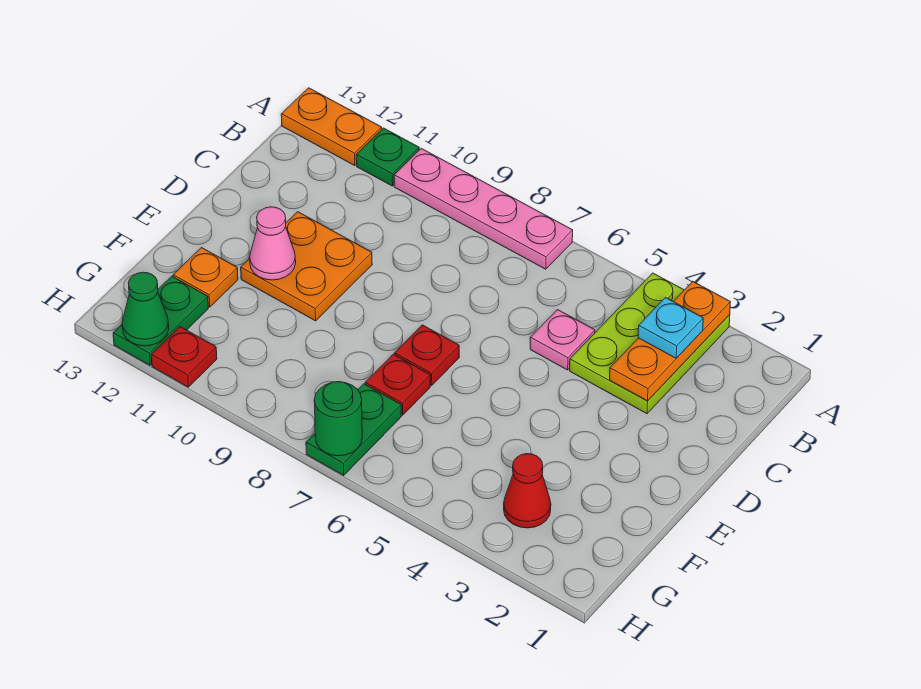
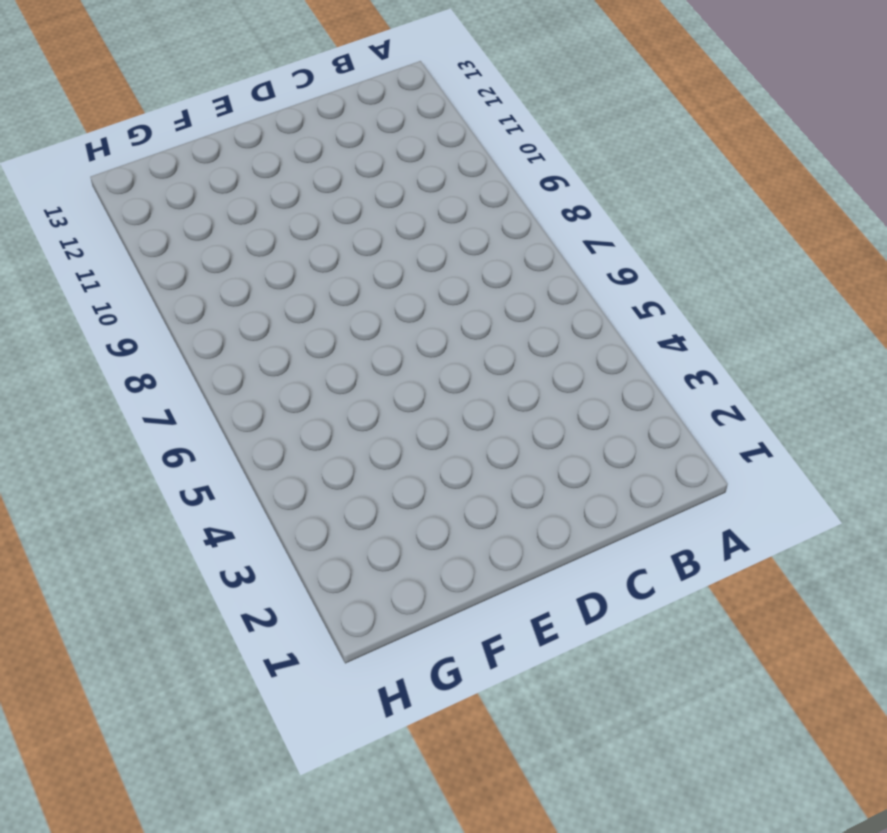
none -> lime plate A3:C4 level 1
none -> pink plate A7:A10 level 1
none -> green plate A11 level 1

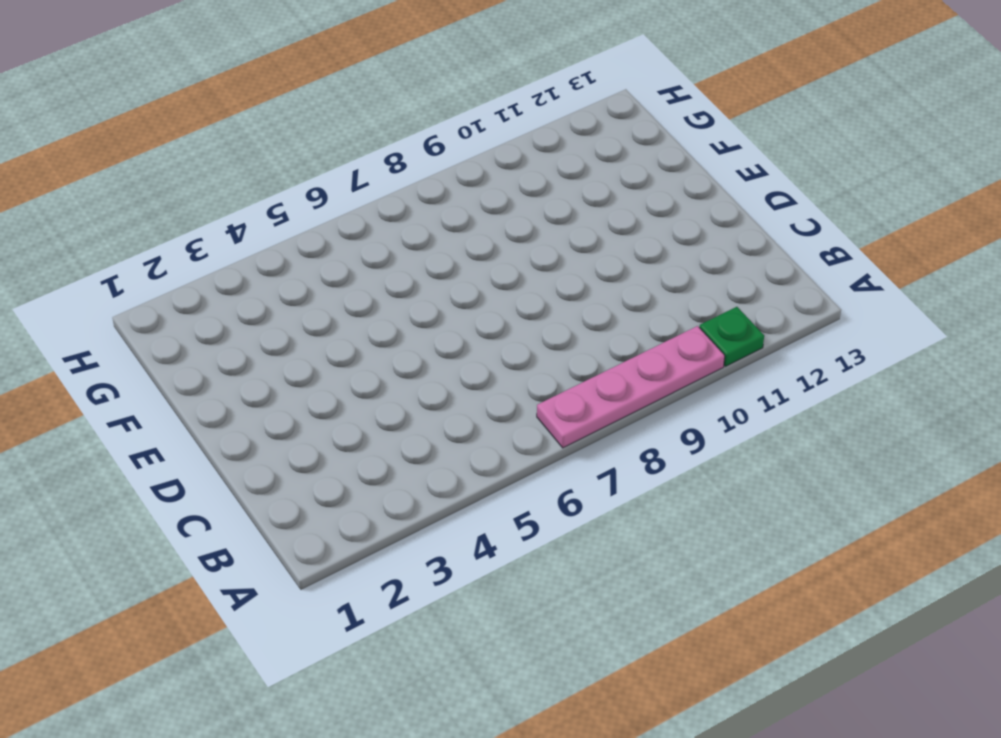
none -> lime plate A3:C4 level 1
none -> orange plate A12:A13 level 1
none -> pink plate C5 level 1

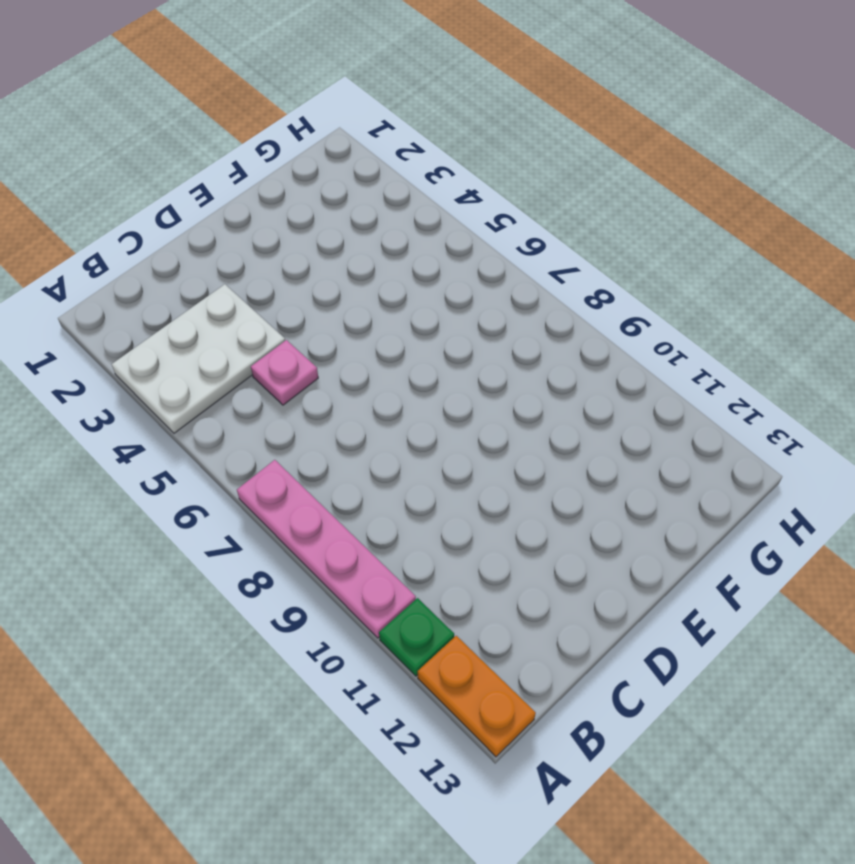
white plate A3:C4 level 1 -> lime plate A3:C4 level 1
none -> orange plate D10:E11 level 1
none -> red plate E7 level 1
none -> red plate F7 level 1

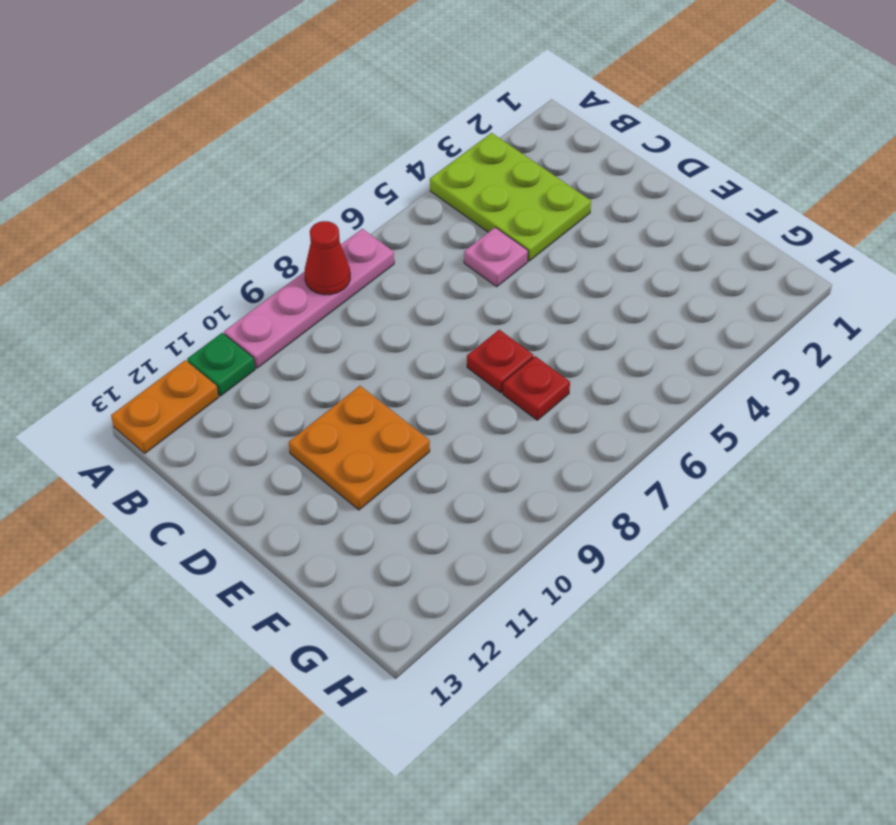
red cone A8 level 2 -> red cone G3 level 1
none -> orange plate F12 level 1
none -> green plate G7:H7 level 1
none -> green plate G12:H12 level 1

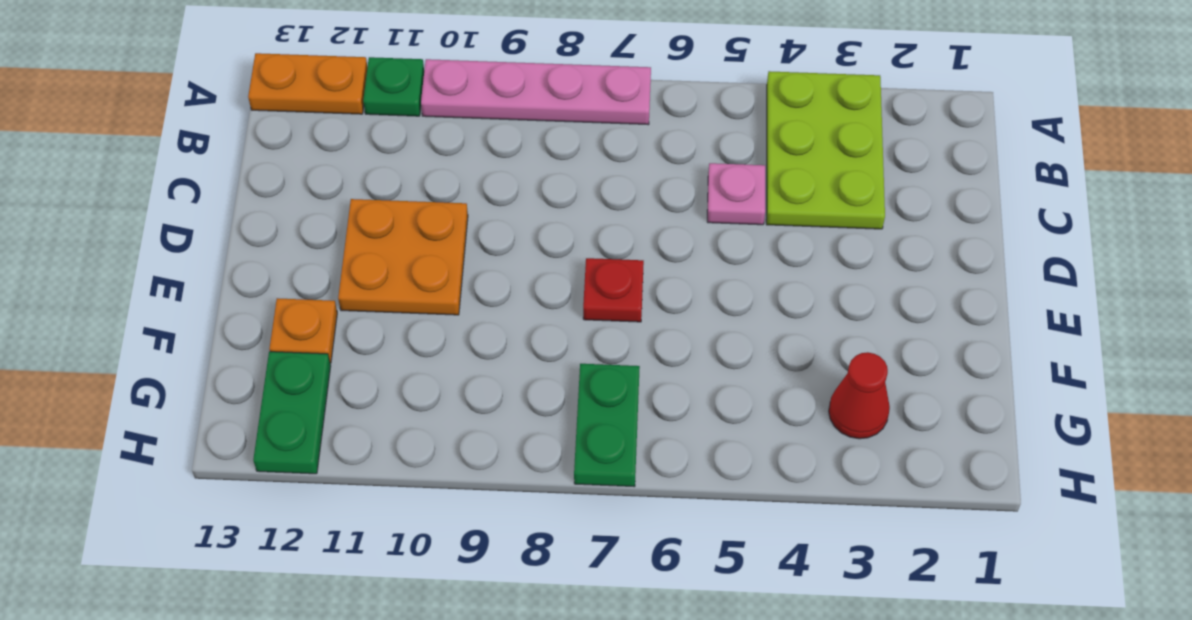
none -> red plate F7 level 1
none -> red plate H11 level 1
none -> orange plate A3:C3 level 2

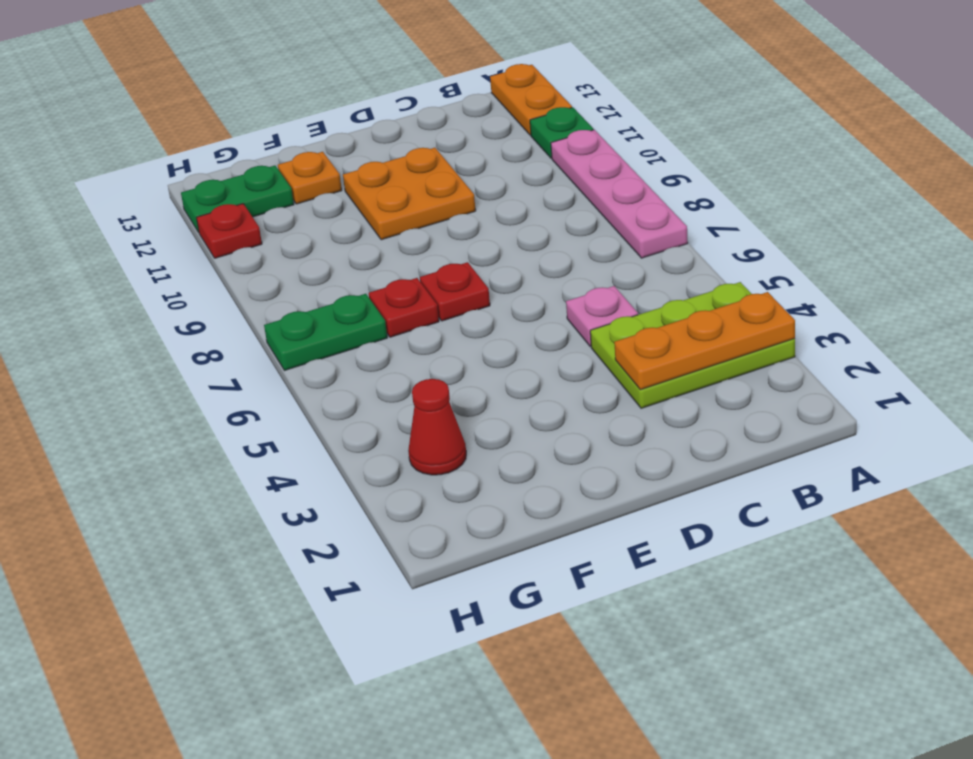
none -> pink cone E11 level 2
none -> green round brick H7 level 2
none -> green cone H12 level 2

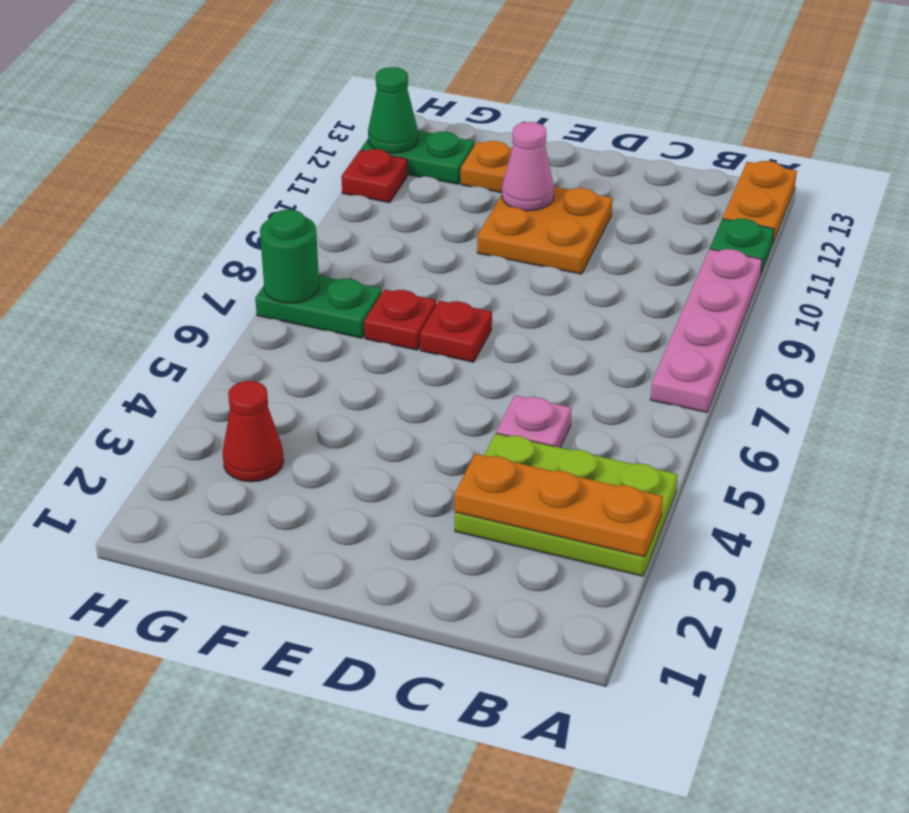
none -> cyan plate B3 level 3

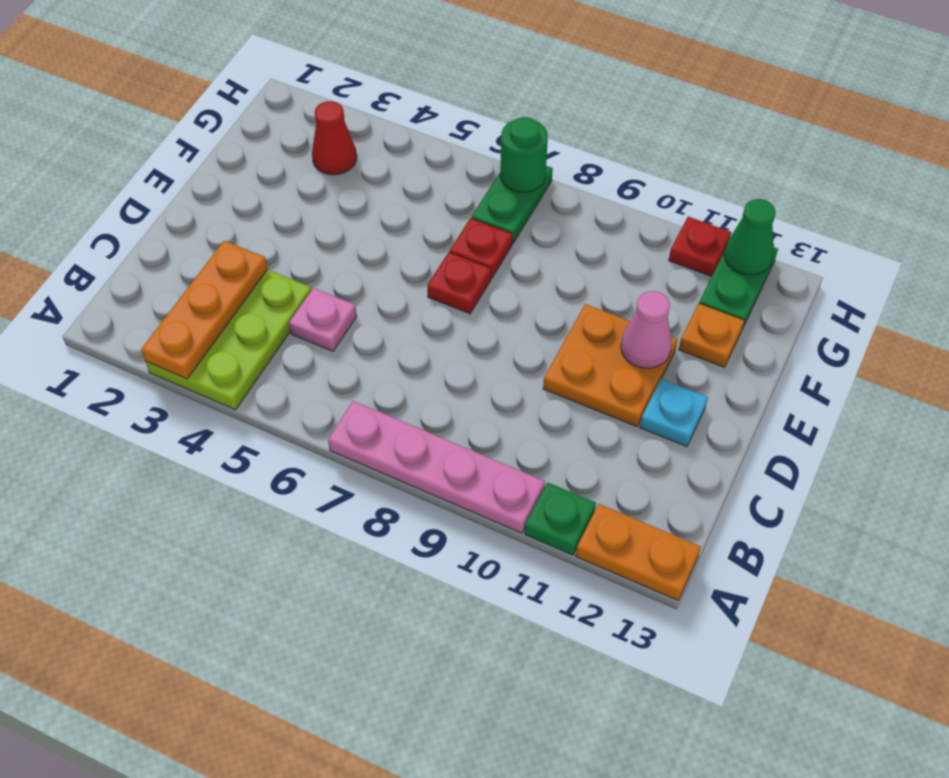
cyan plate D12 level 1 -> cyan plate B3 level 3

